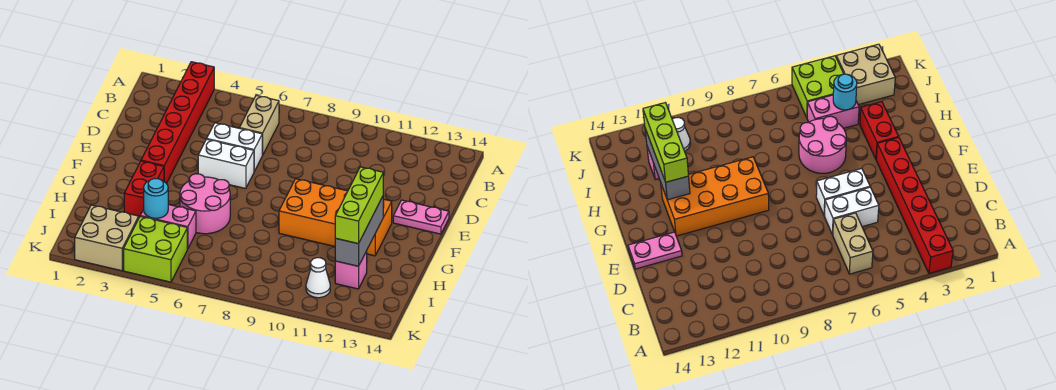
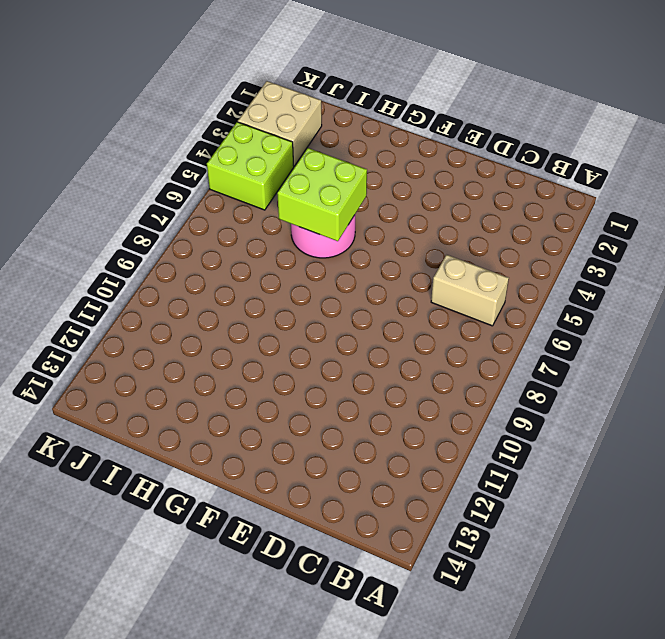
lime brick G5:H6 level 2 -> none
none -> red brick A3:F3 level 1
none -> white brick D5:D6 level 1
none -> white brick E5:E6 level 1

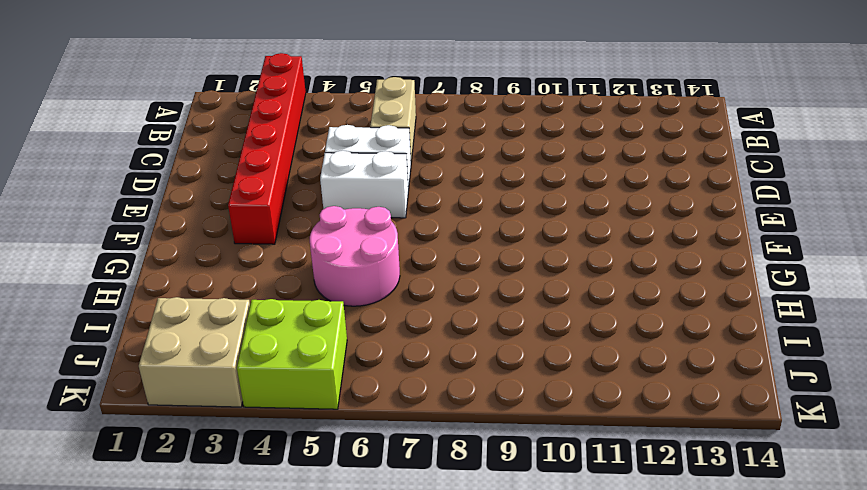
none -> pink plate E13:E14 level 1
none -> orange brick F9:G12 level 1
none -> red brick G3:H3 level 1

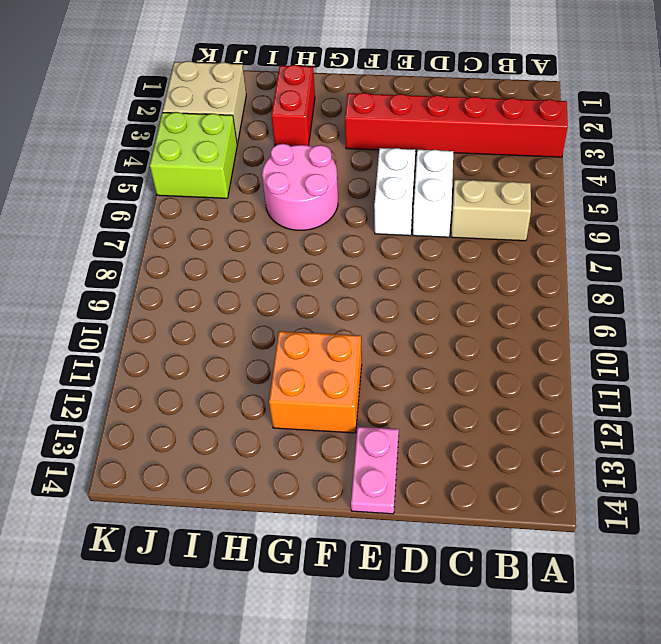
orange brick F11:G12 level 1 -> orange brick F9:G12 level 1
red brick H2:H3 level 1 -> red brick G3:H3 level 1
none -> pink brick I4:I5 level 1
none -> pink brick I12 level 1
none -> white cone J11 level 1

